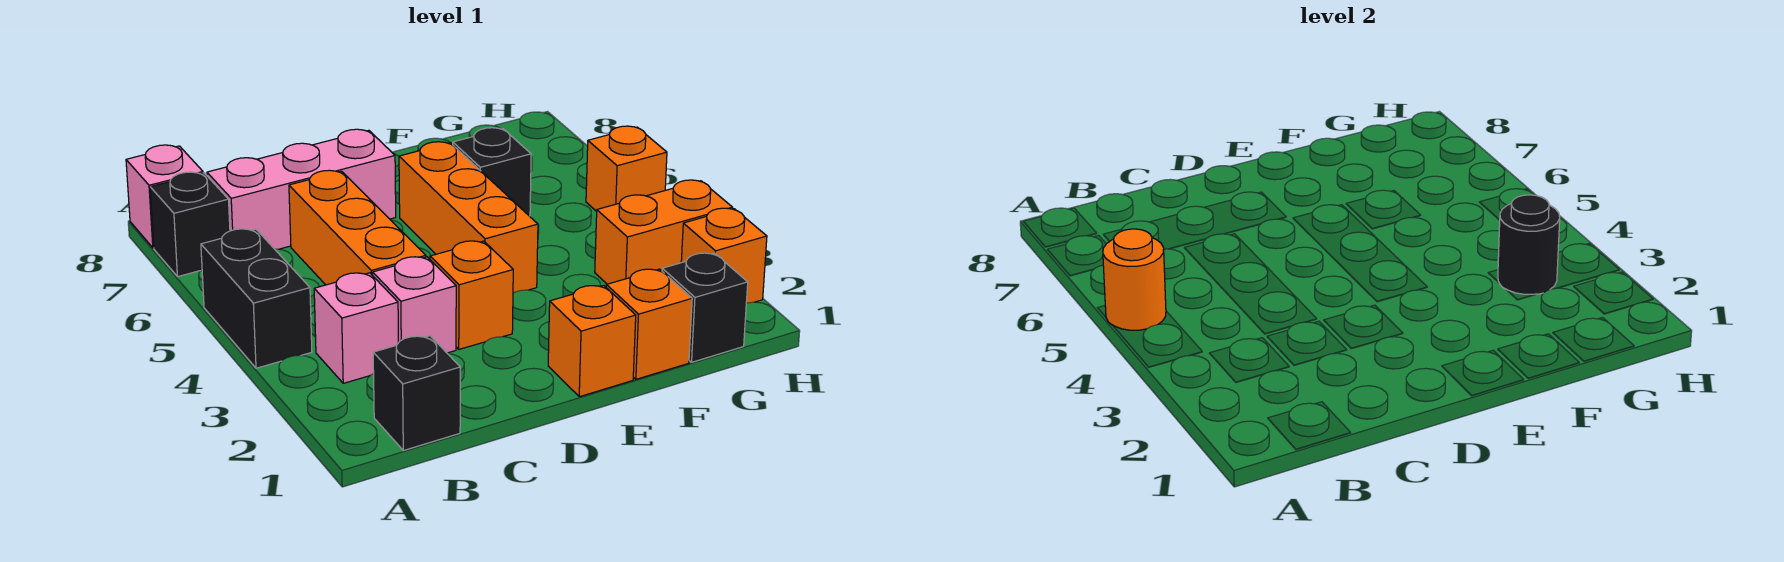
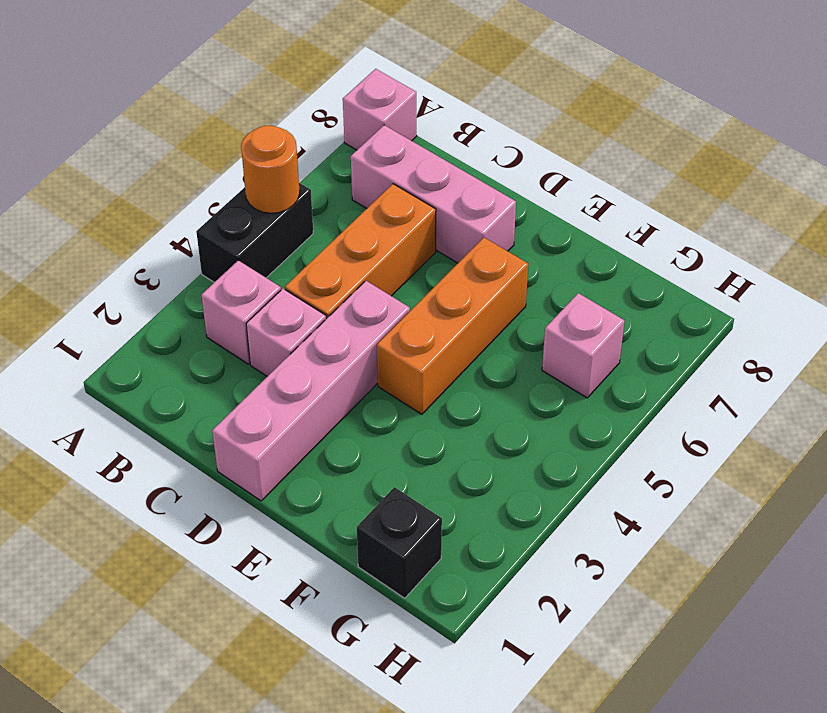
pink brick D1:D4 level 1 -> orange brick D3 level 1
pink brick G6 level 1 -> none
none -> black brick A7 level 1
none -> black brick B1 level 1
none -> orange brick E1 level 1

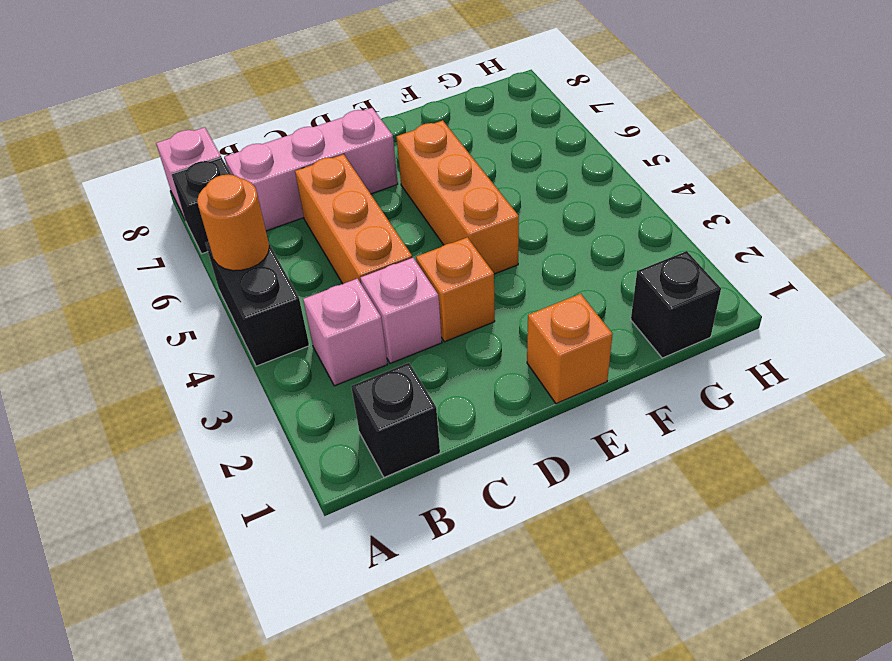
none -> orange brick F1 level 1
none -> black brick F6 level 1
none -> orange brick G3:H3 level 1

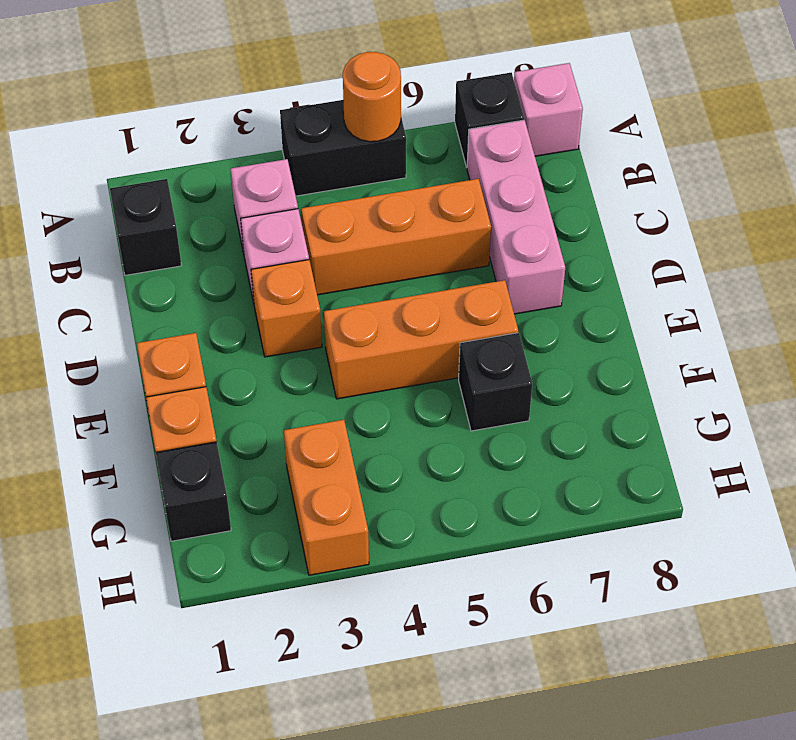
none -> orange brick H2 level 1
none -> orange brick H5 level 1
none -> black round brick G3 level 2

